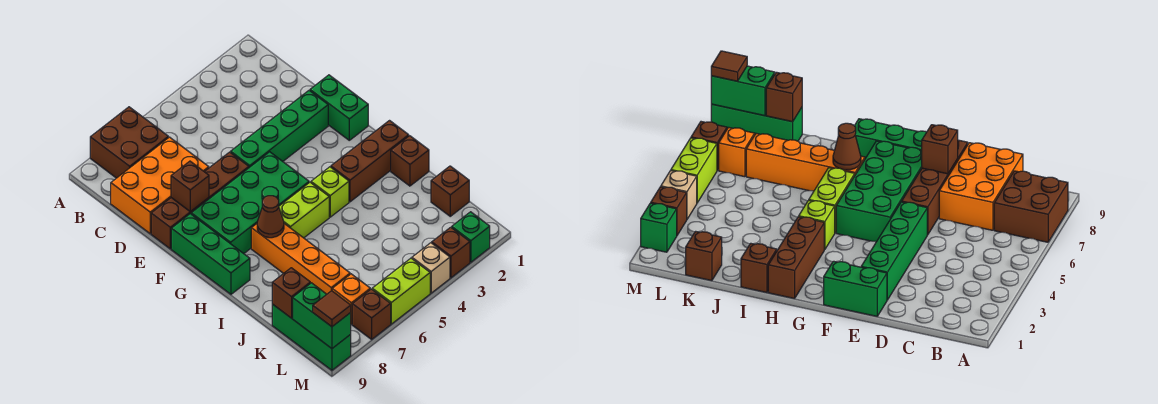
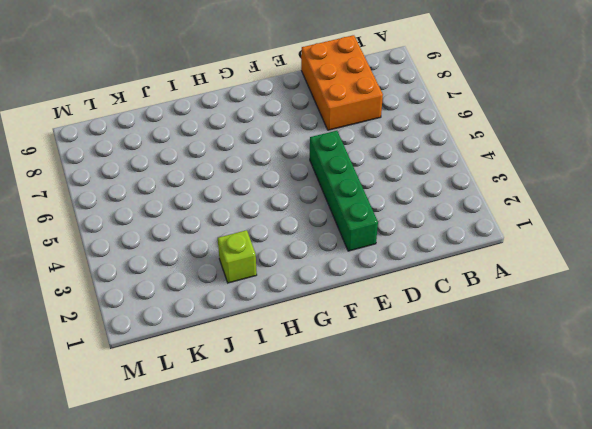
lime brick I2 level 1 -> lime brick H4 level 1
none -> brown brick A7:B8 level 1
none -> green brick E1:F1 level 1
none -> brown brick E6:E9 level 1

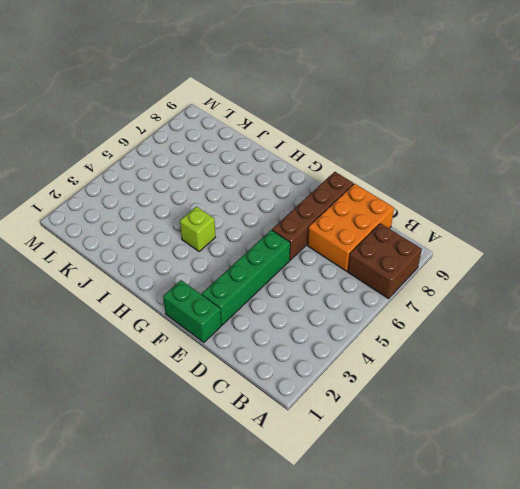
none -> green brick F5:G8 level 1
none -> green brick F9:H9 level 1
none -> brown brick H1:H3 level 1

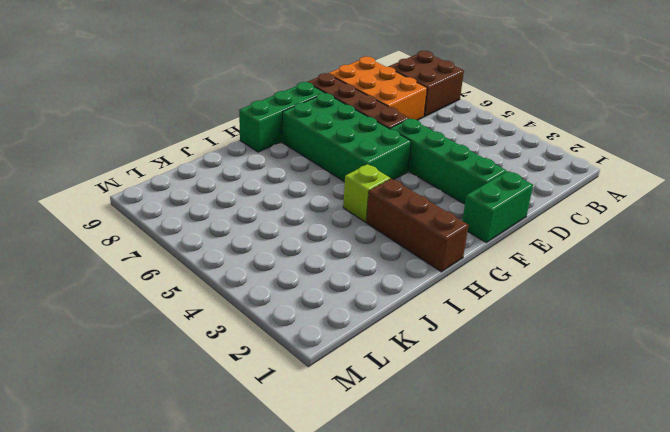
none -> lime brick H5:H6 level 1
none -> orange brick H7:K7 level 1
none -> brown brick I1 level 1

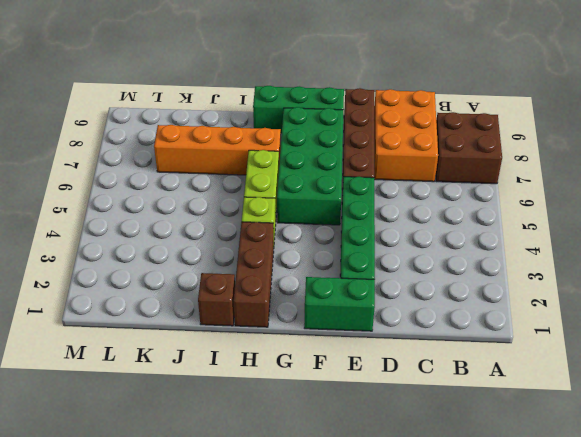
none -> brown brick K1 level 1
none -> green brick K9:M9 level 1
none -> orange brick L7 level 1

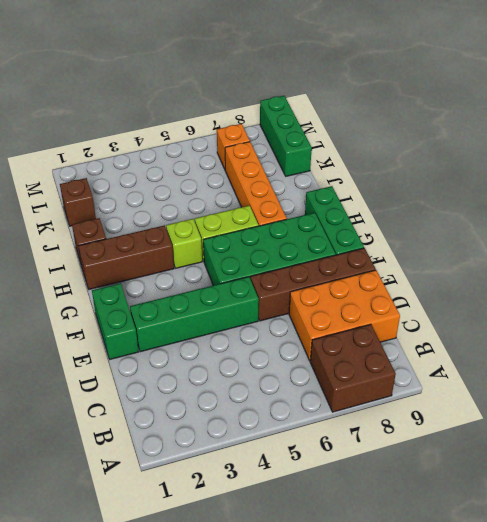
none -> green brick M2 level 1
none -> brown brick M3 level 1
none -> tan brick M4 level 1

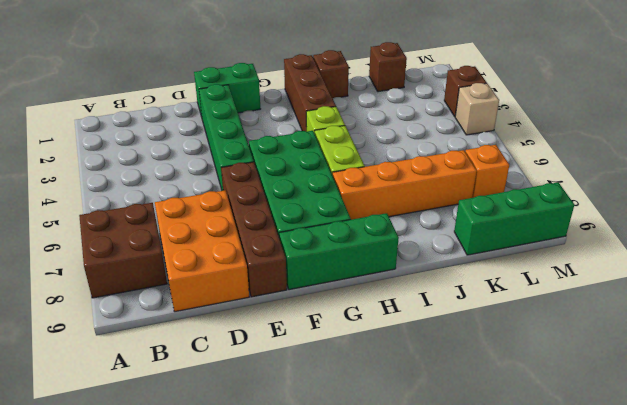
none -> green brick M2 level 1
none -> lime brick M5:M6 level 1
none -> brown brick M7 level 1

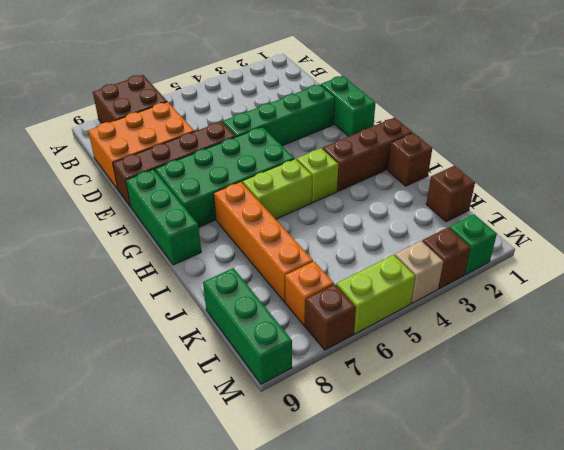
none -> brown brick E8 level 2
none -> brown cone H7 level 2
none -> brown brick K9 level 2

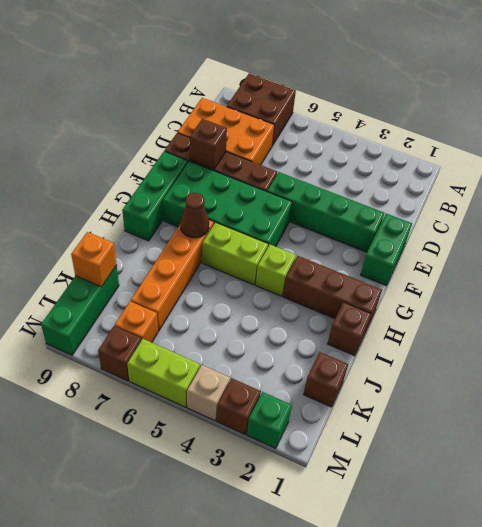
orange brick K9 level 2 -> brown brick K9 level 2
none -> green brick L9:M9 level 2
none -> brown tile M9 level 3

